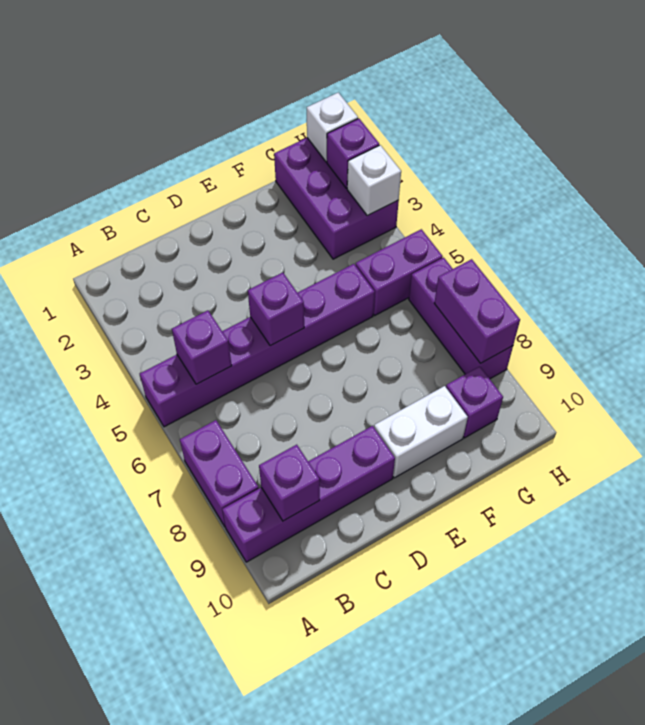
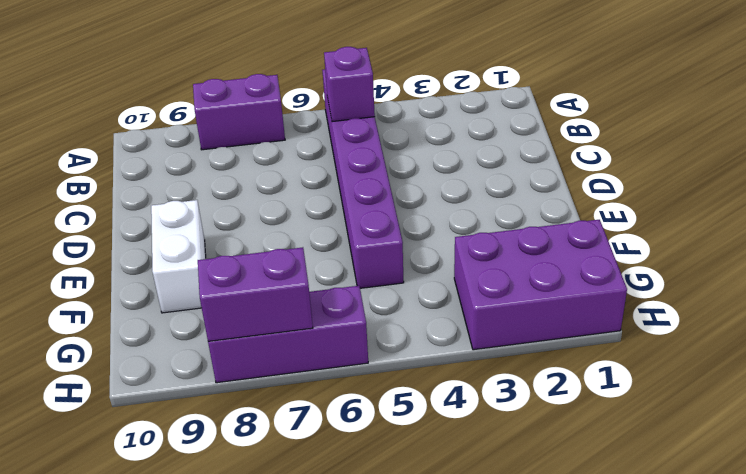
none -> purple brick A9:D9 level 1
none -> purple brick G5:H5 level 1
none -> purple brick G9 level 1

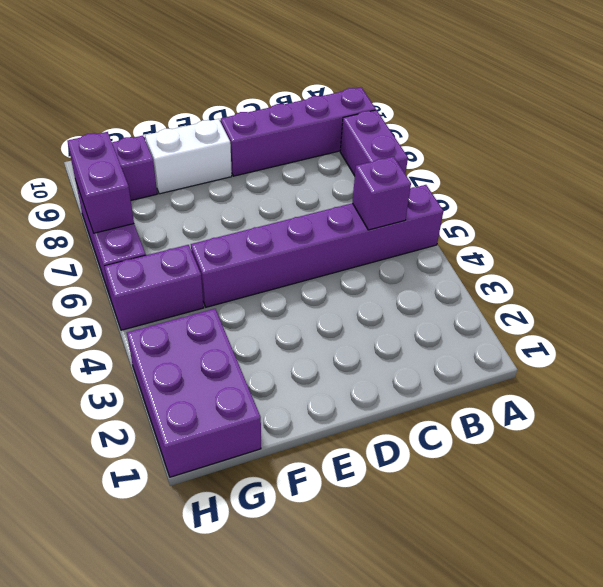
none -> purple brick B9 level 2
none -> purple brick D5 level 2
none -> white brick H1 level 2

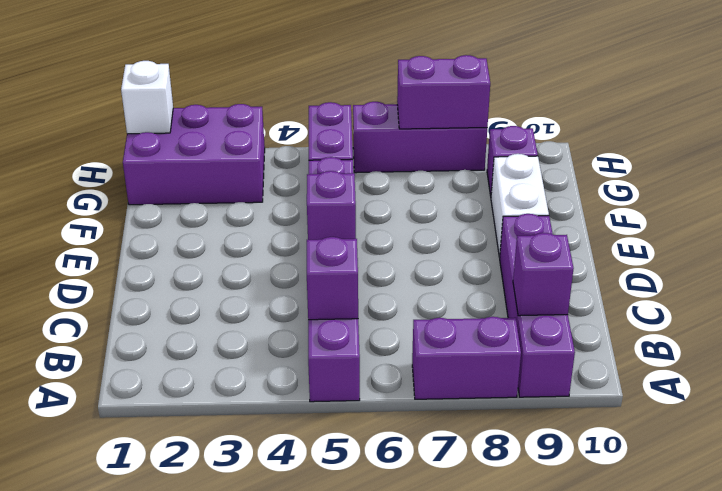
none -> purple brick H2 level 2
none -> white brick H3 level 2

